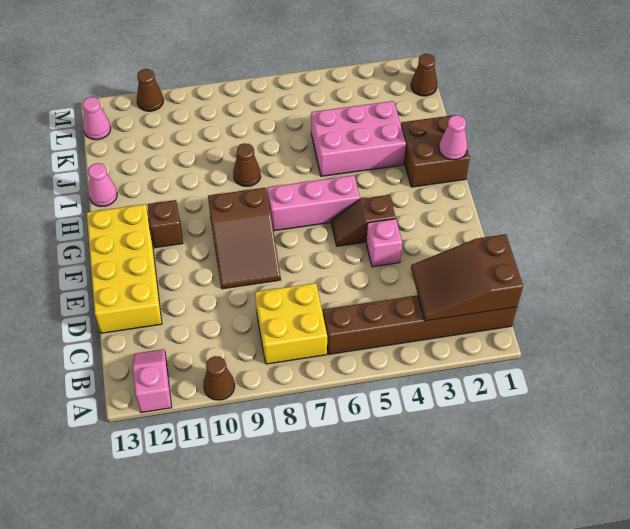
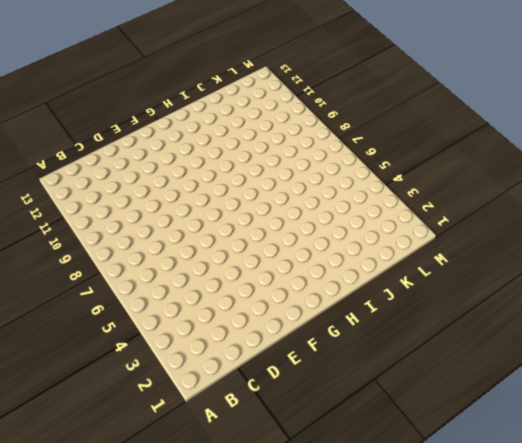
none -> brown cone A10 level 1
none -> pink slope A12:B12 level 1 top A
none -> brown brick B1:B6 level 1

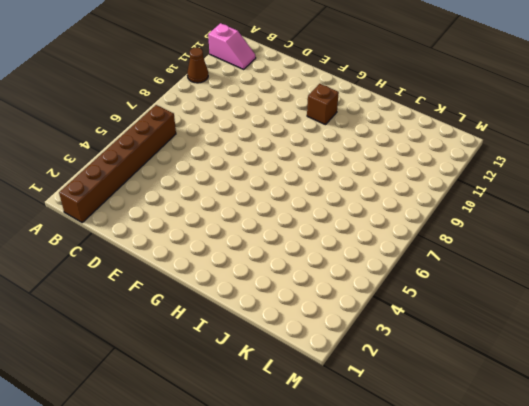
none -> yellow brick B7:C8 level 1
none -> yellow brick D12:G13 level 1
none -> pink brick E4 level 1

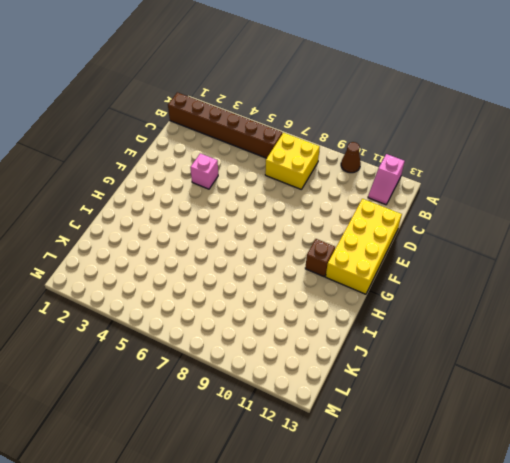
none -> brown slope E8:G9 level 1 top G
none -> brown slope F4:F5 level 1 top 4
none -> pink brick G5:G7 level 1

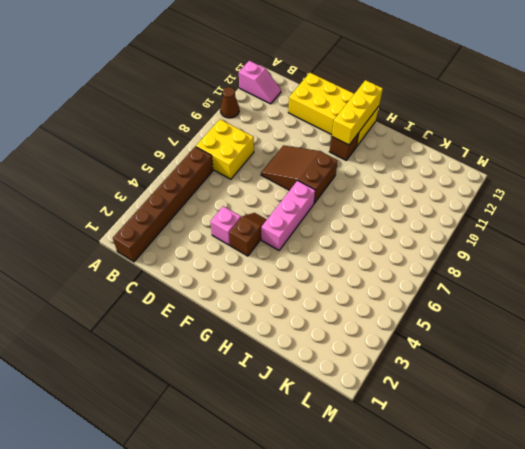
yellow brick G11:G13 level 2 -> none
none -> brown brick H1:I2 level 1
none -> pink brick I3:J5 level 1
none -> brown cone I8 level 1

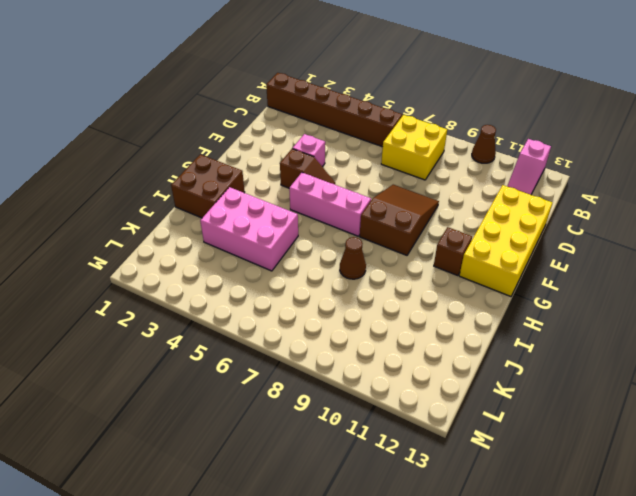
none -> pink cone I13 level 1
none -> brown cone L1 level 1
none -> pink cone L13 level 1

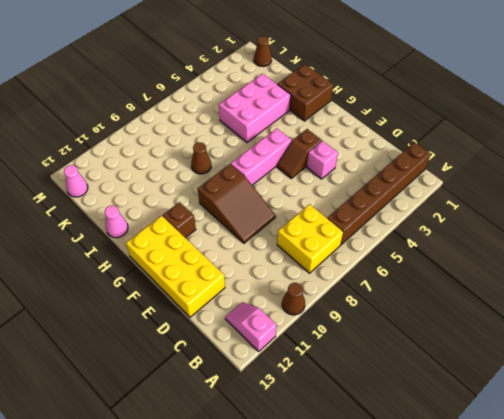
none -> brown cone M11 level 1
none -> brown slope B1:C3 level 2 top 1
none -> pink cone H1 level 2

